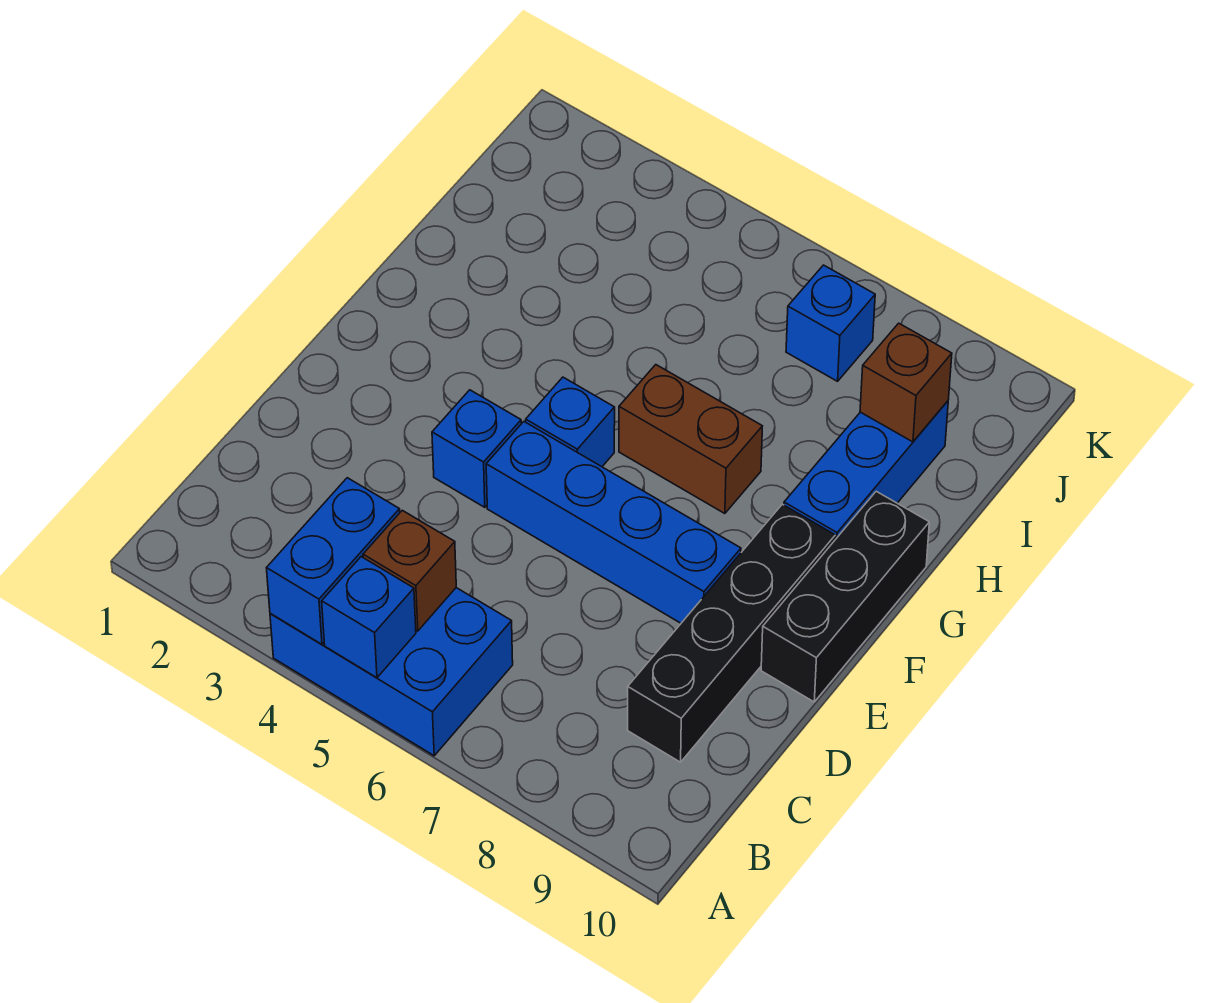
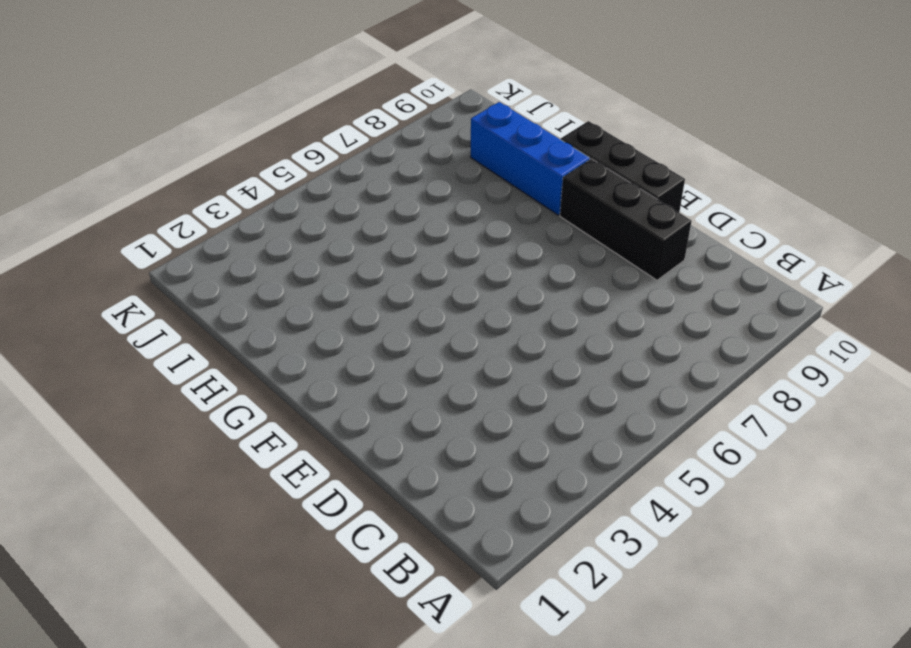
black brick D9:F9 level 1 -> black brick C9:F9 level 1
none -> blue brick A4:B6 level 1
none -> blue brick E4 level 1
none -> blue brick E5:E8 level 1

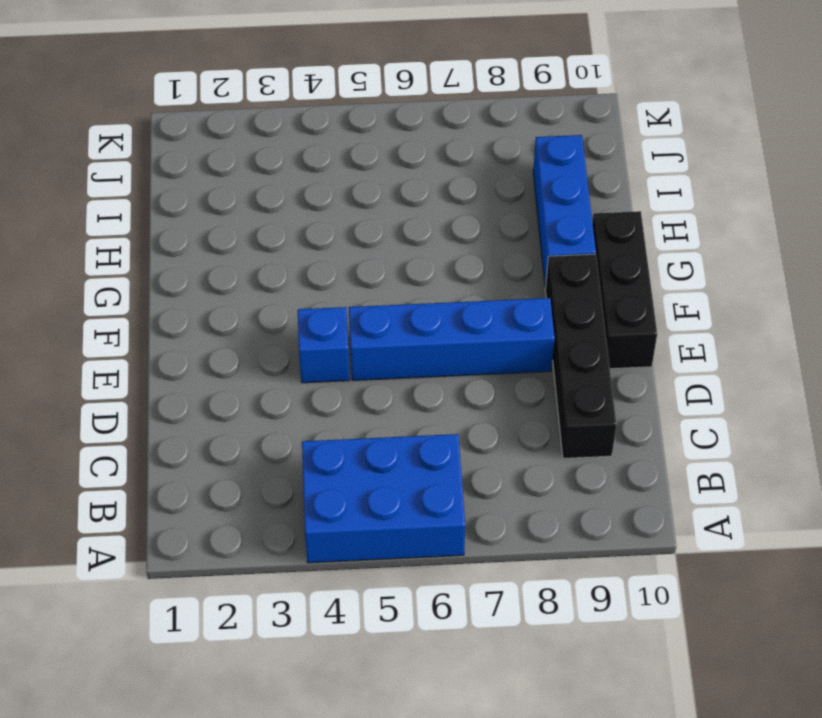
none -> blue brick F5 level 1
none -> brown brick G6:G7 level 1
none -> blue brick J7 level 1

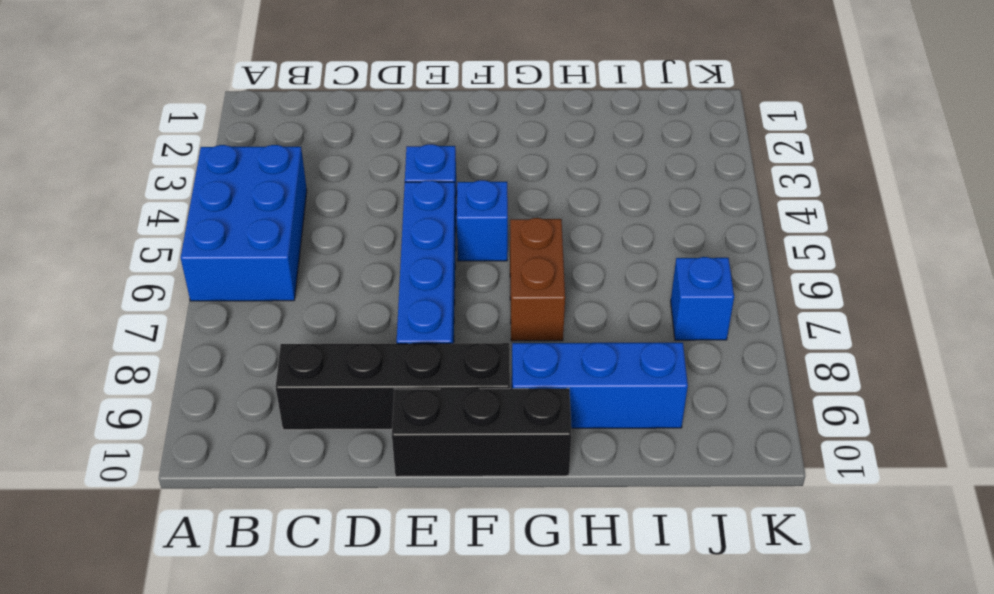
none -> blue brick A4:B4 level 2
none -> blue brick A5 level 2
none -> brown brick B5 level 2

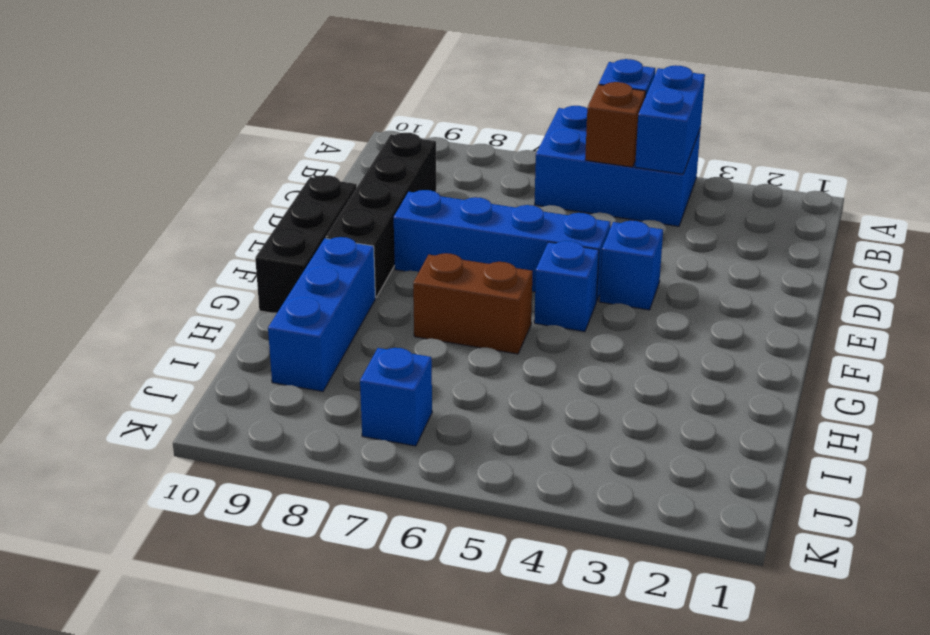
none -> brown brick I9 level 2

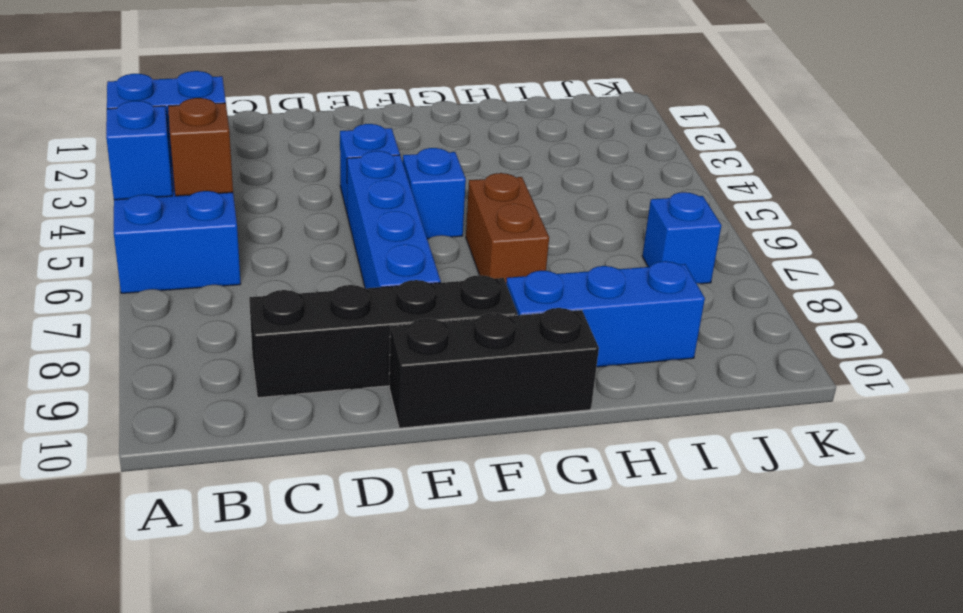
none -> brown brick I9 level 2

